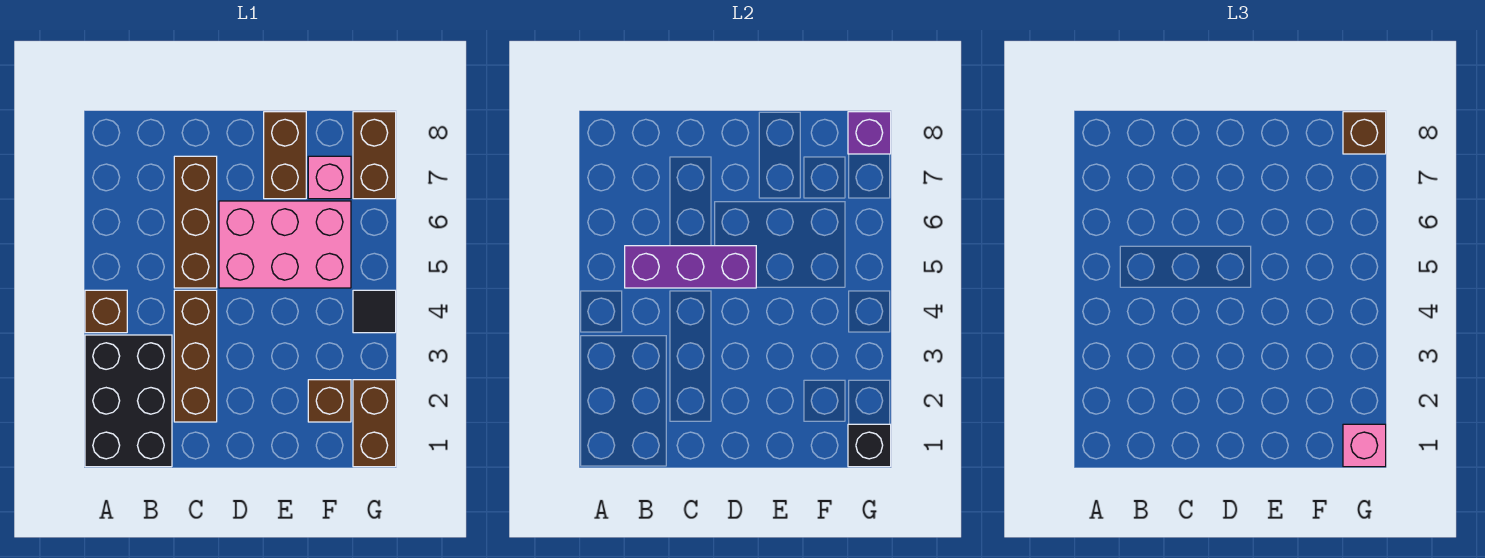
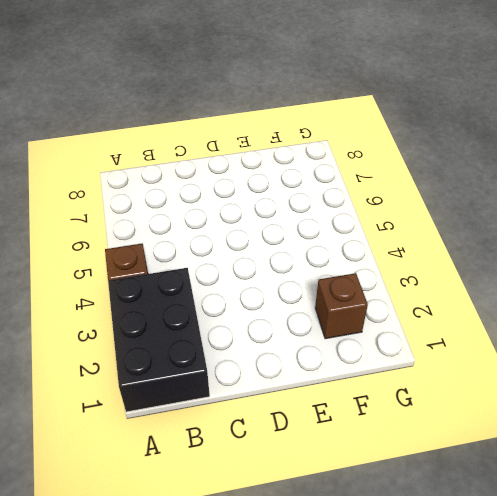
none -> brown brick C2:C4 level 1
none -> brown brick C5:C7 level 1
none -> pink brick D5:F6 level 1

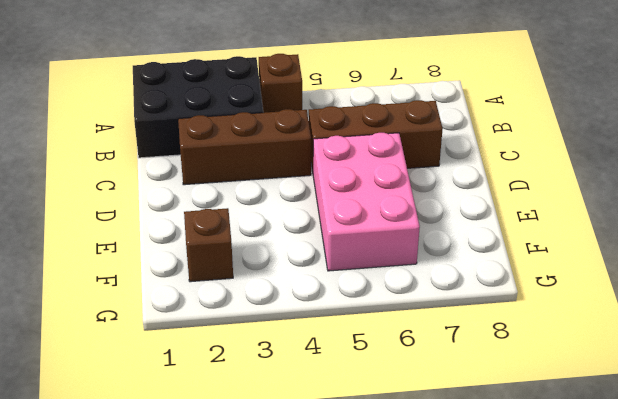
none -> brown brick E7:E8 level 1
none -> pink brick F7 level 1
none -> brown brick G1:G2 level 1

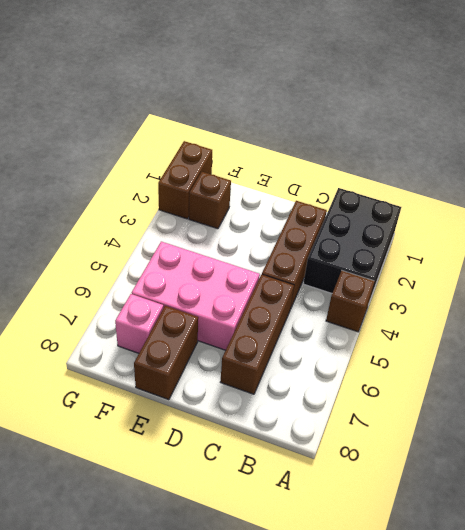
none -> black tile G4 level 1
none -> brown brick G7:G8 level 1
none -> purple brick B5:D5 level 2

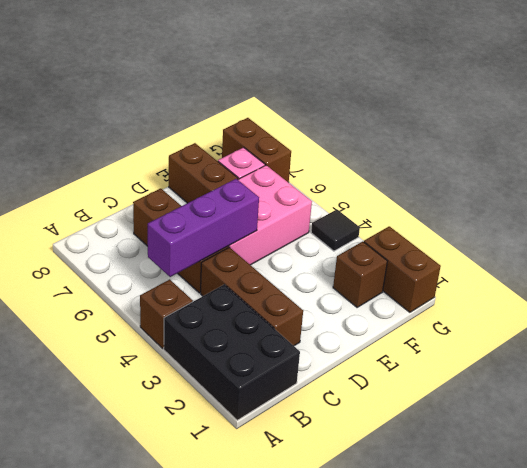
none -> black brick G1 level 2
none -> purple brick G8 level 2
none -> pink brick G1 level 3

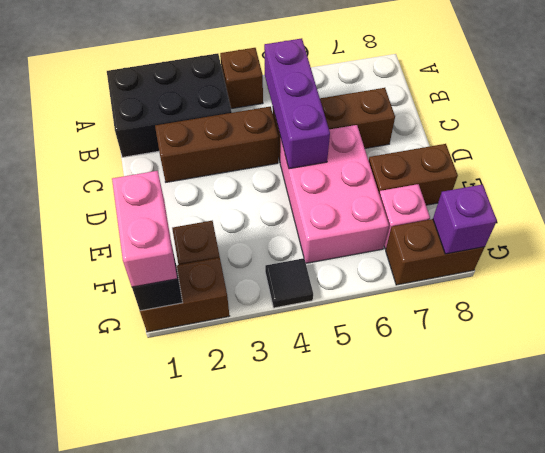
pink brick F1:G1 level 3 -> pink brick G1 level 3
none -> brown brick G8 level 3

